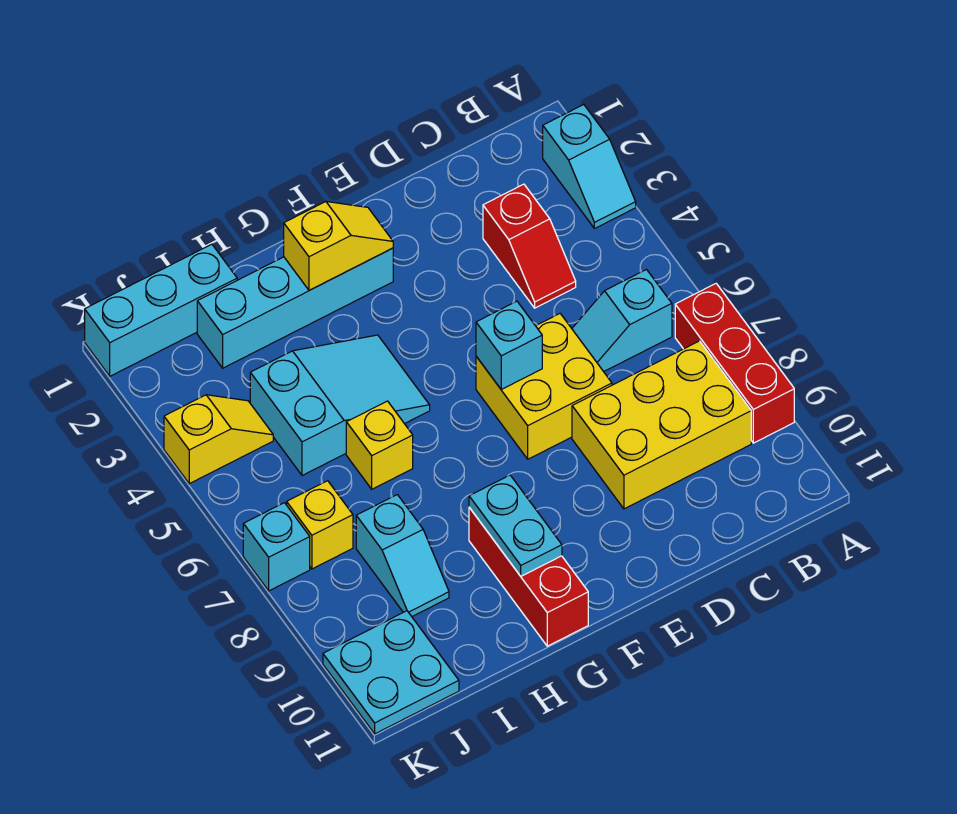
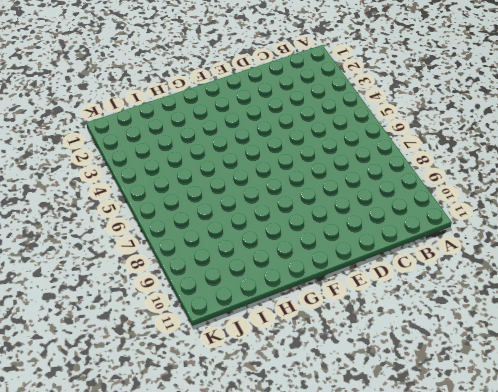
none -> cyan slope A2:A3 level 1 top 2
none -> red brick A7:A9 level 1
none -> cyan slope B6:C6 level 1 top B

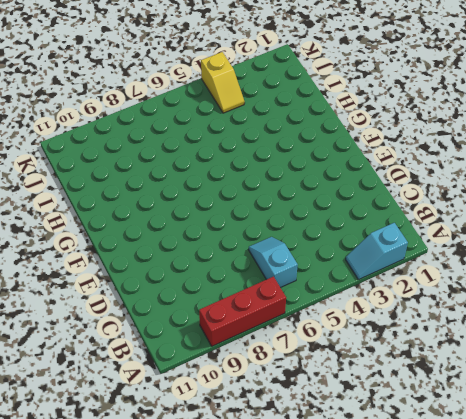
none -> yellow brick B8:D9 level 1
none -> red slope C3:C4 level 1 top 3
none -> yellow brick D6:E7 level 1

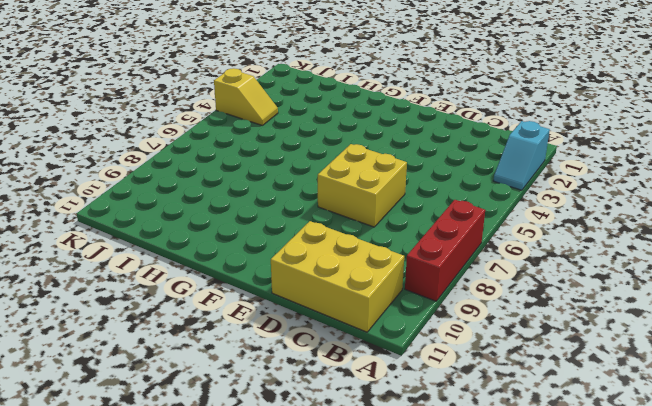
yellow brick B10:D11 level 1 -> yellow brick B8:D9 level 1
none -> cyan slope B6:C6 level 1 top B
none -> red slope C3:C4 level 1 top 3
none -> cyan brick F2:I2 level 1

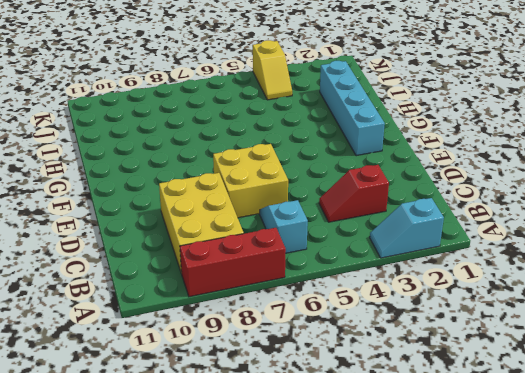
none -> cyan slope G4:I5 level 1 top I
none -> red brick G9:G11 level 1
none -> yellow brick H6 level 1

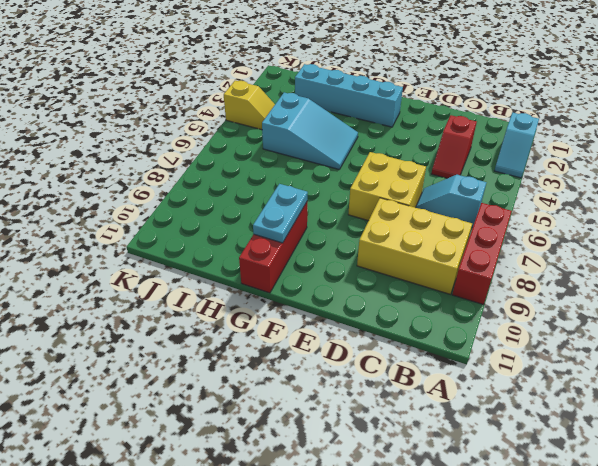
none -> yellow brick H6 level 1
none -> cyan brick I1:K1 level 1
none -> cyan slope I8:I9 level 1 top 8

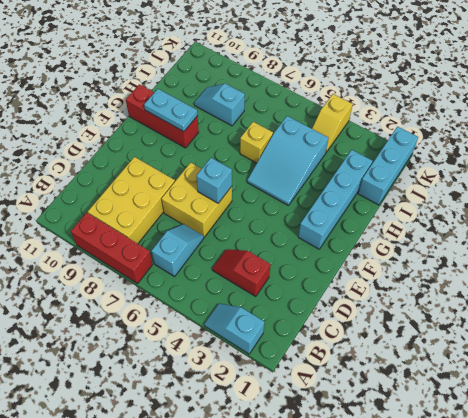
none -> yellow brick J7 level 1
none -> cyan plate J10:K11 level 1
none -> cyan brick K7 level 1

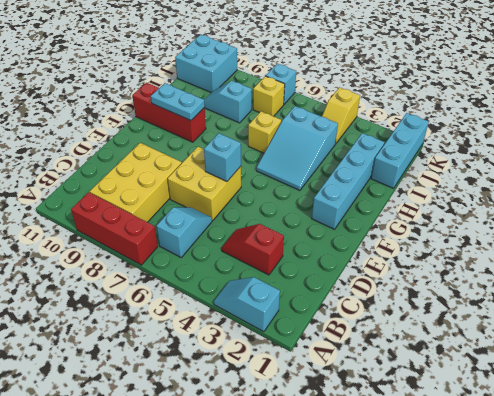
cyan brick J10:K11 level 1 -> cyan plate J10:K11 level 1
none -> yellow slope F2:G2 level 2 top G

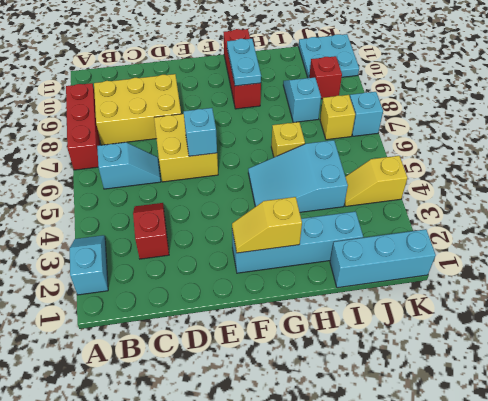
red brick J9 level 1 -> none

